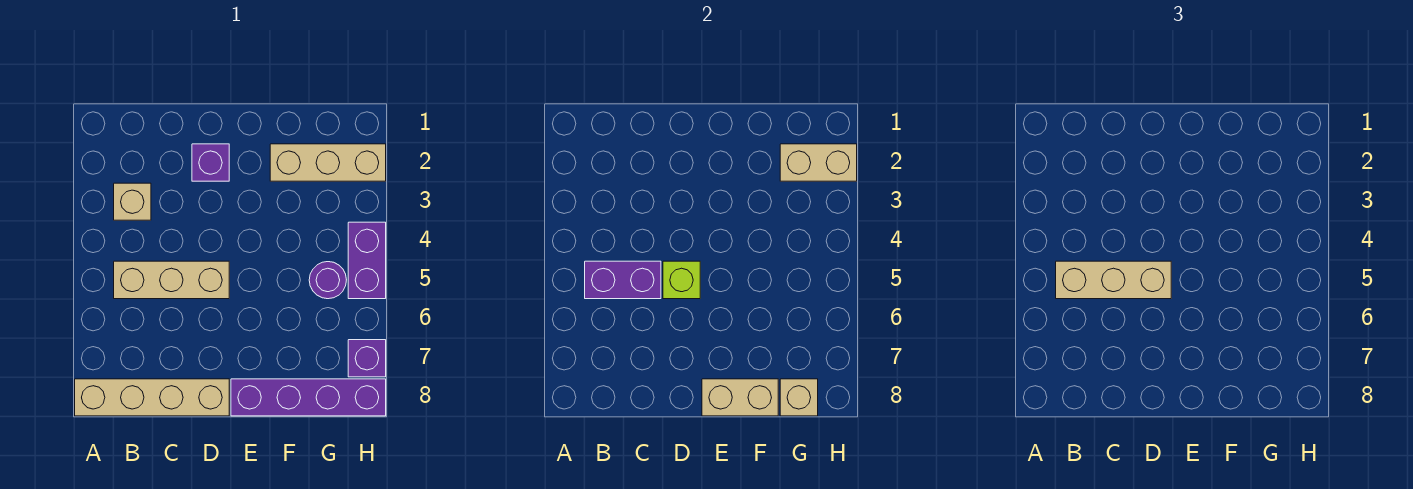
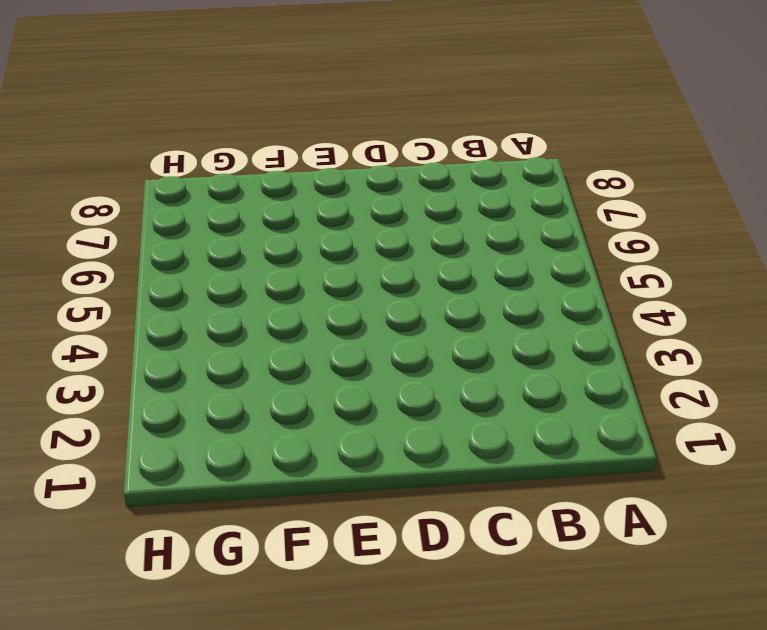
none -> tan brick A8:D8 level 1
none -> tan brick B3 level 1
none -> tan brick B5:D5 level 1

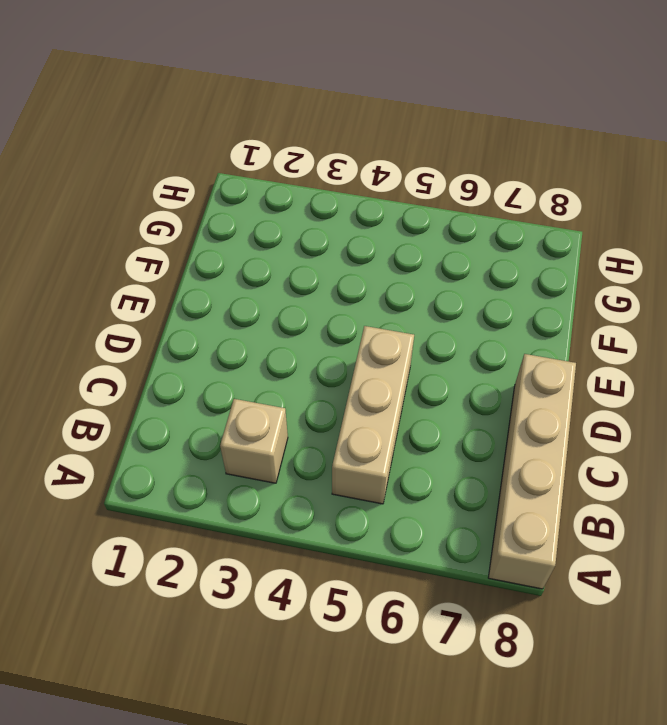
none -> purple brick D2 level 1
none -> purple brick E8:H8 level 1
none -> tan brick F2:H2 level 1

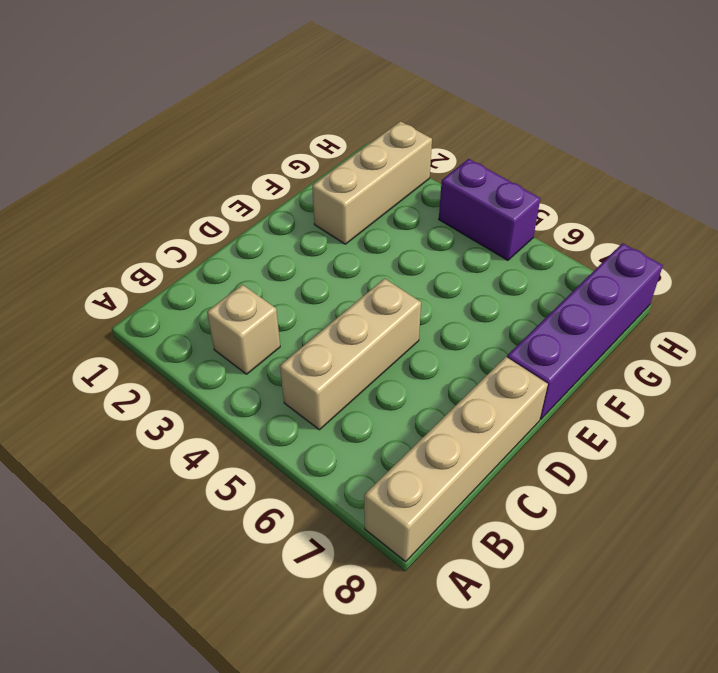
none -> purple brick D2 level 1
none -> purple round brick G5 level 1
none -> purple brick H7 level 1

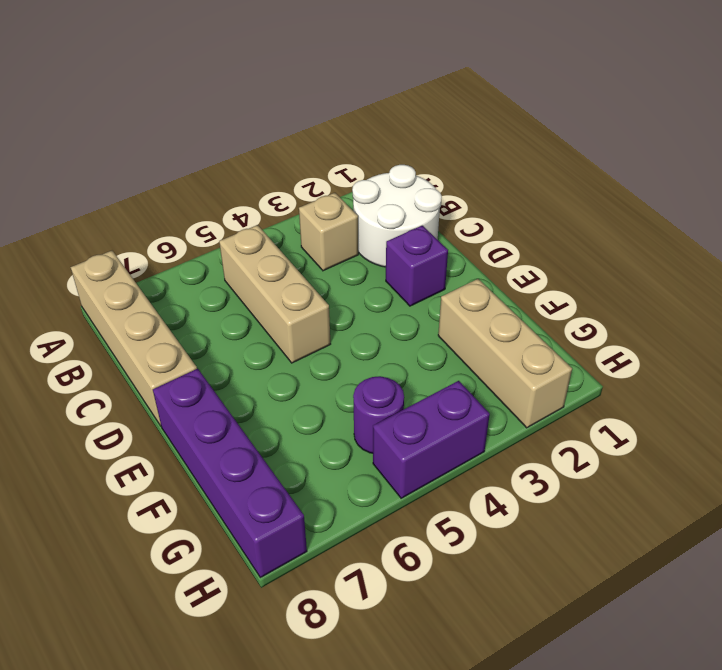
white round brick B1:C2 level 1 -> none
none -> purple brick H7 level 1
none -> purple brick B5:C5 level 2
none -> lime brick D5 level 2

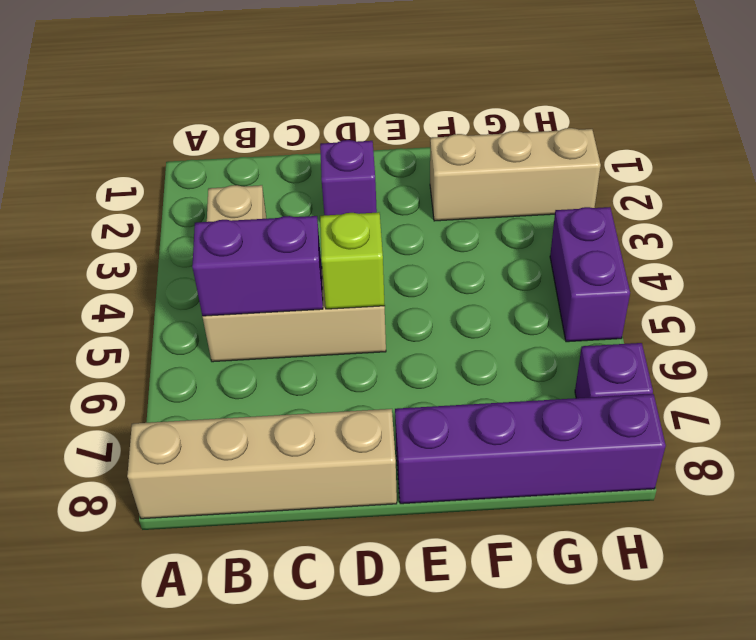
none -> purple round brick G5 level 1
none -> tan brick E8:F8 level 2
none -> tan brick G2:H2 level 2

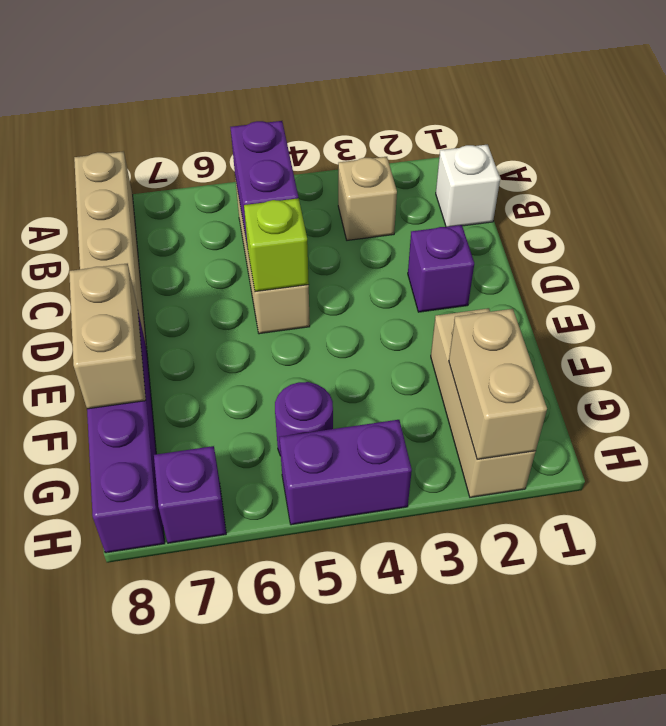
white brick B1 level 1 -> none
none -> tan brick G8 level 2
none -> tan brick B5:D5 level 3

